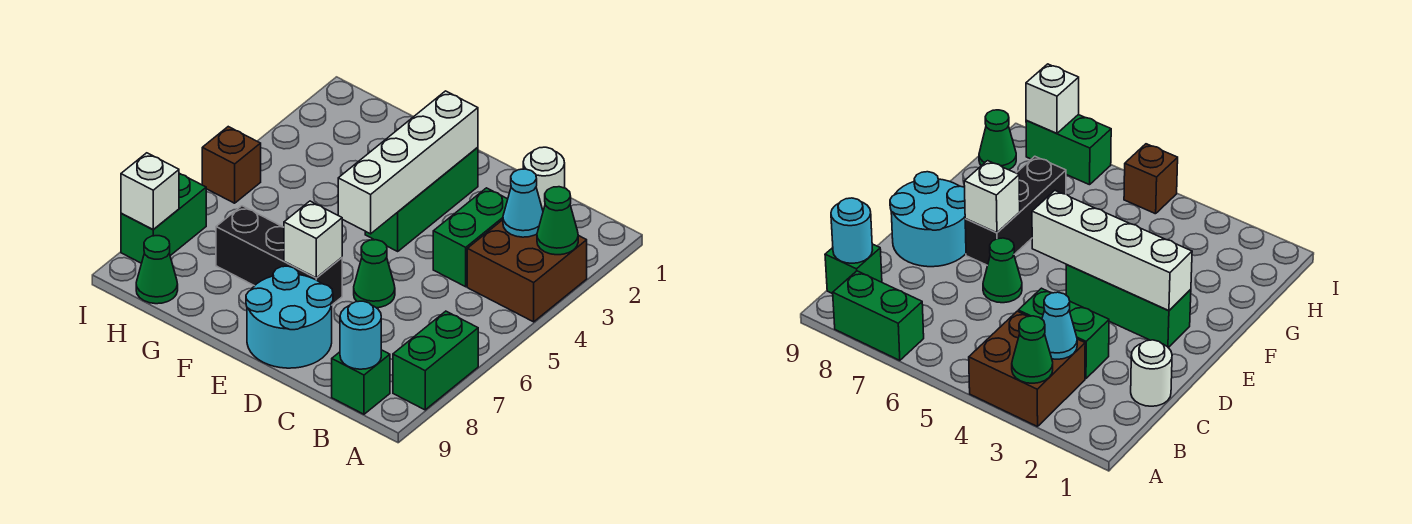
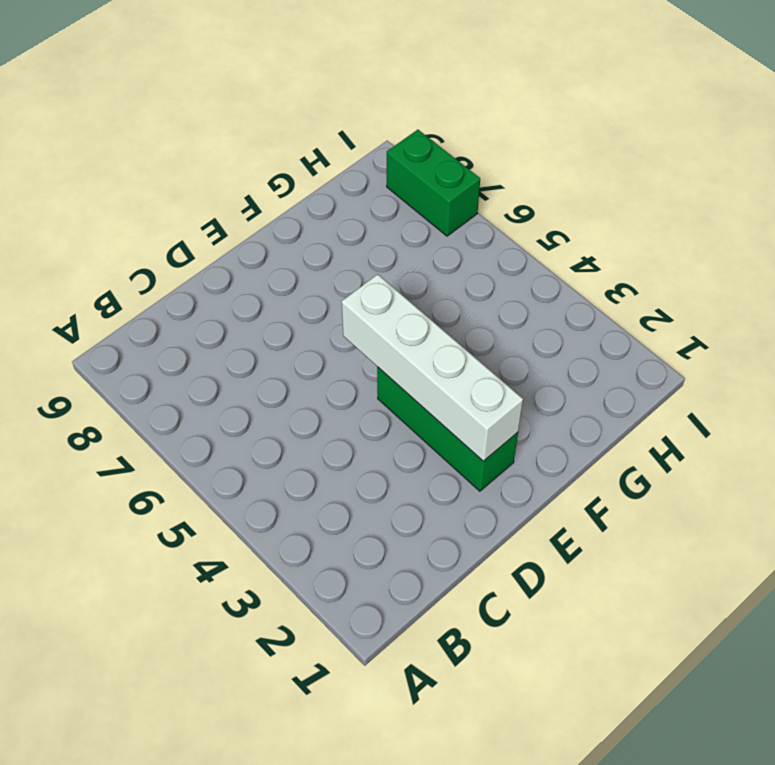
none -> brown brick A3:B4 level 1
none -> green brick A7:A8 level 1
none -> green brick B9 level 1

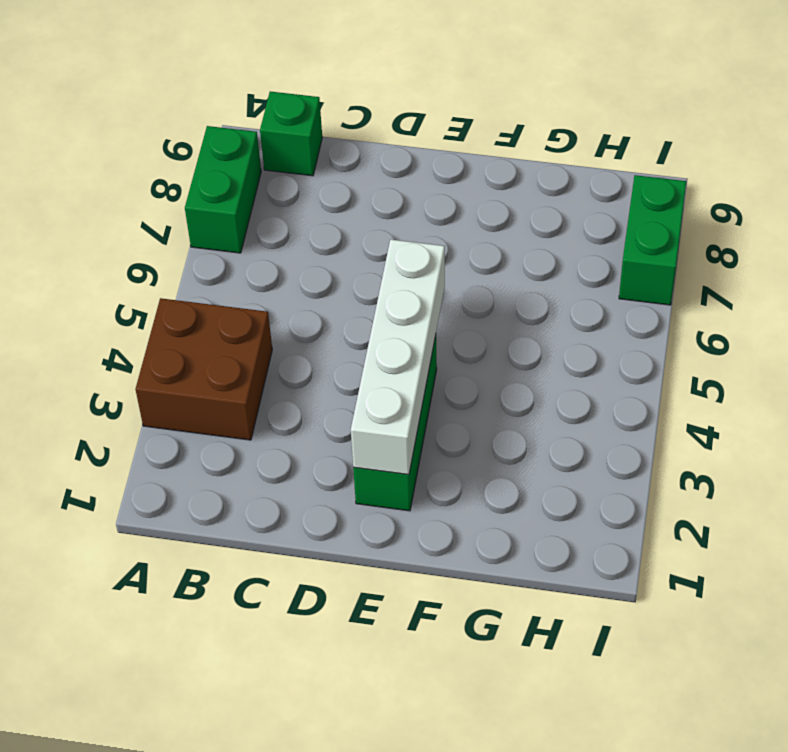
none -> white round brick C1 level 1
none -> green brick C3:C4 level 1
none -> green cone D6 level 1

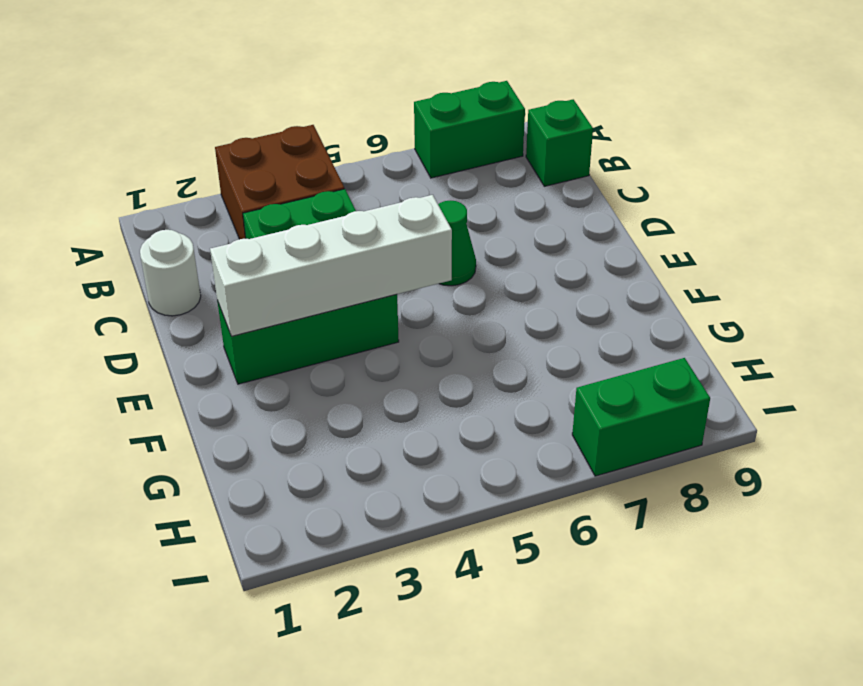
none -> cyan round brick D8:E9 level 1
none -> black brick E7:G7 level 1
none -> green cone H9 level 1

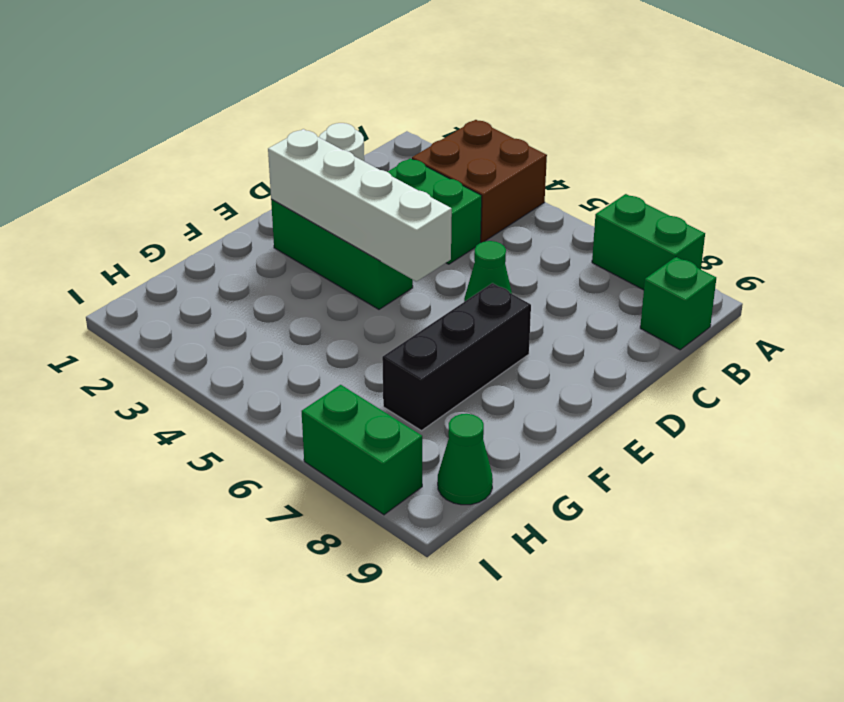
none -> cyan round brick D8:E9 level 1
none -> brown brick I5 level 1
none -> green cone A3 level 2

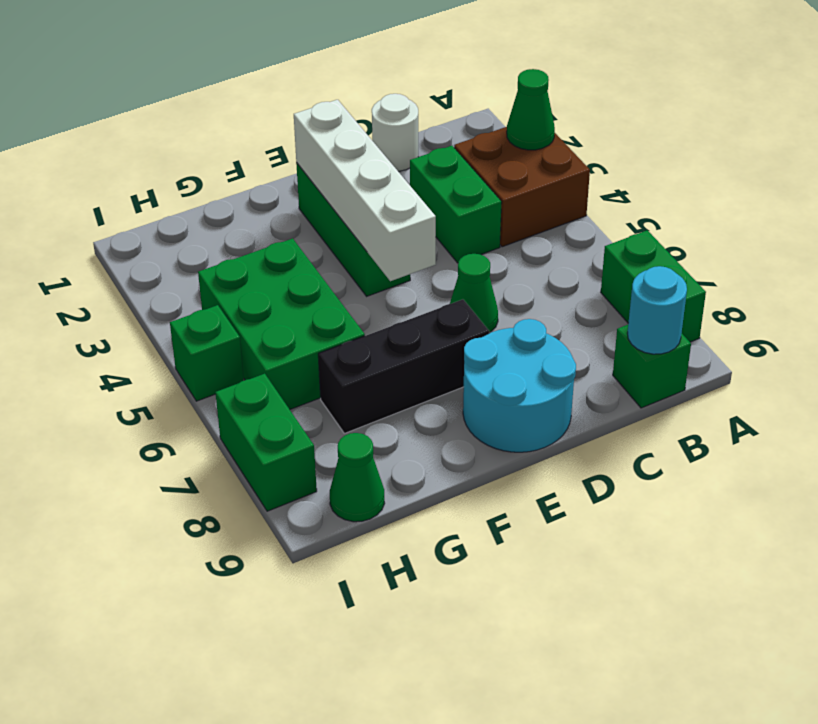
green brick G4:H6 level 1 -> none
green brick I5 level 1 -> brown brick I5 level 1
none -> cyan cone B3 level 2
none -> white brick E7 level 2
none -> white brick I8 level 2

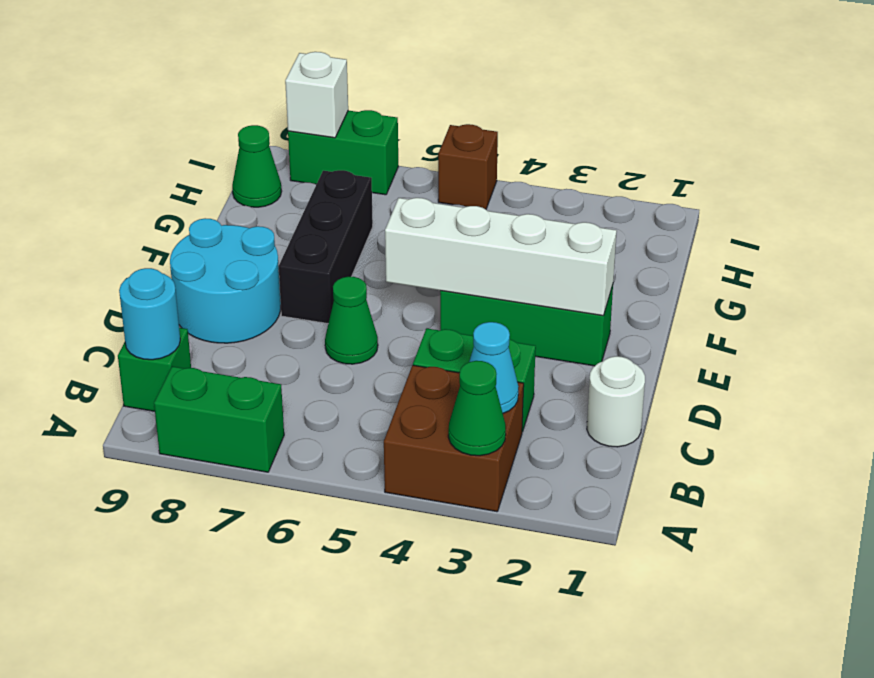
none -> white brick E7 level 2

